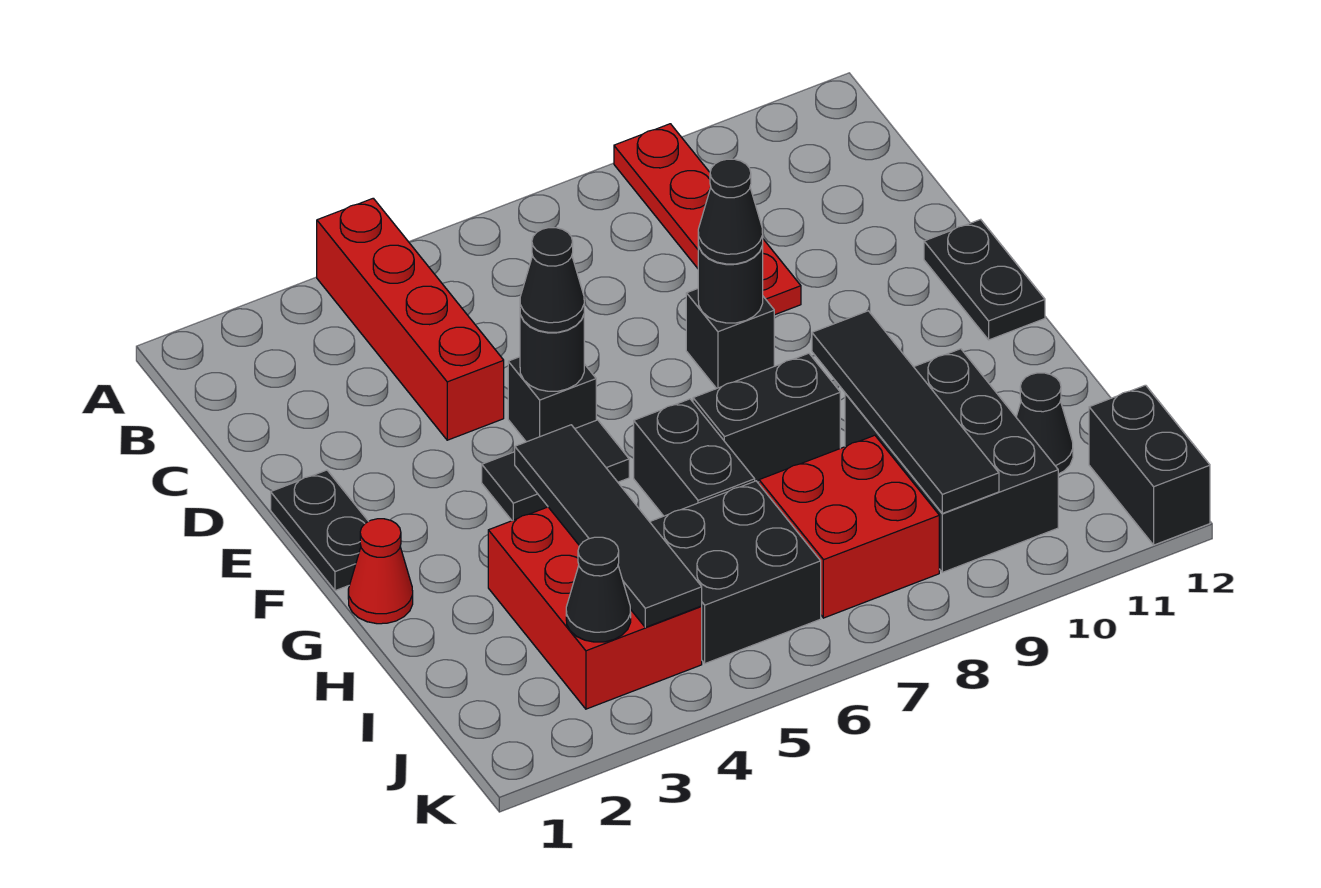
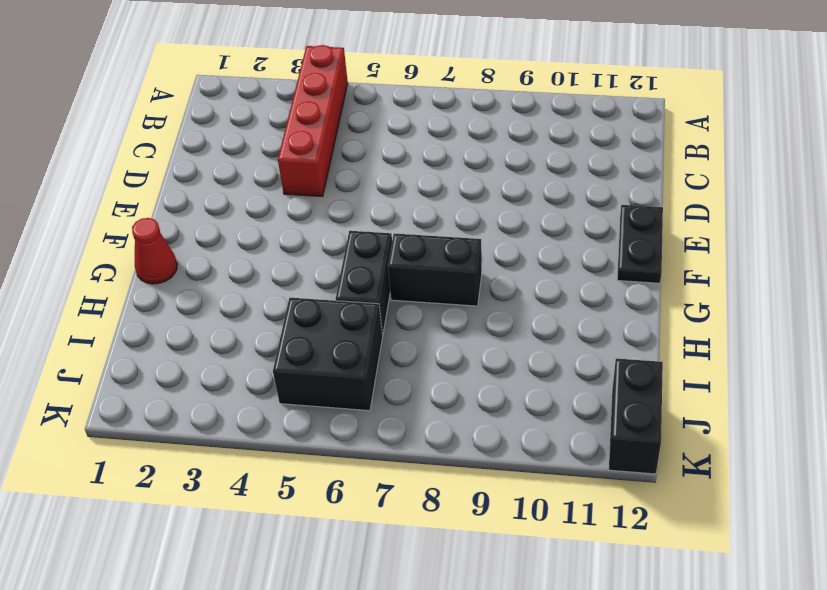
none -> red plate A9:D9 level 1
none -> black plate E1:F1 level 1
none -> black brick E5 level 1

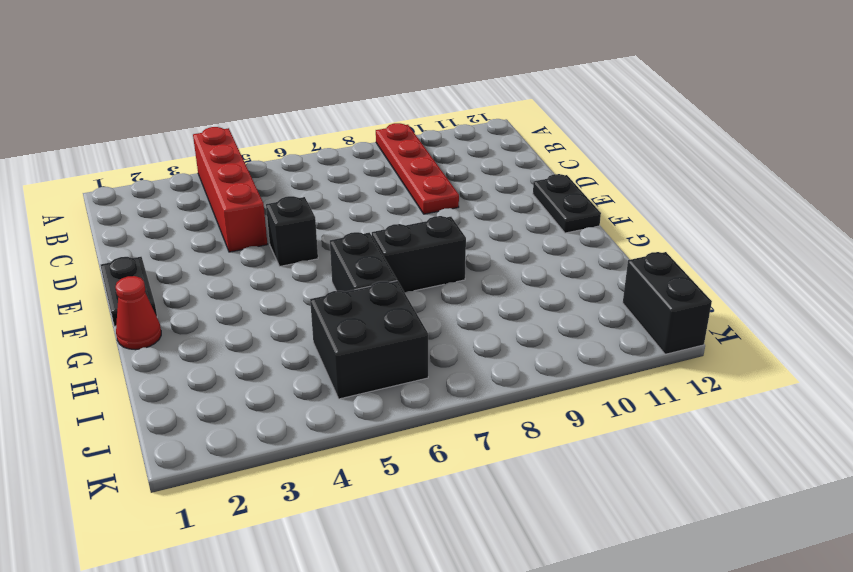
none -> black brick E8 level 1
none -> black tile F4:F5 level 1
none -> red brick H3:J4 level 1

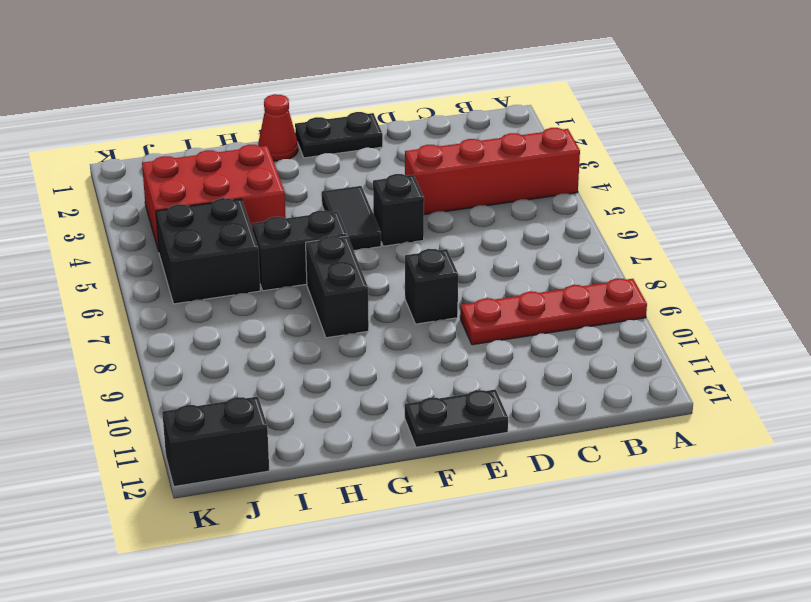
none -> black brick H9:J10 level 1
none -> red brick I7:J8 level 1
none -> black cone I11 level 1

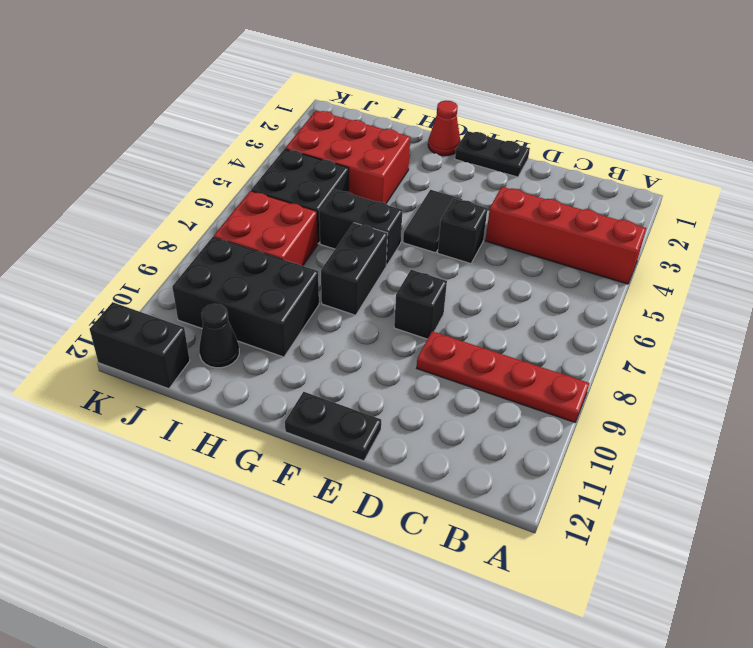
none -> black round brick E5 level 2
none -> black round brick E8 level 2
none -> black tile G4:J4 level 2

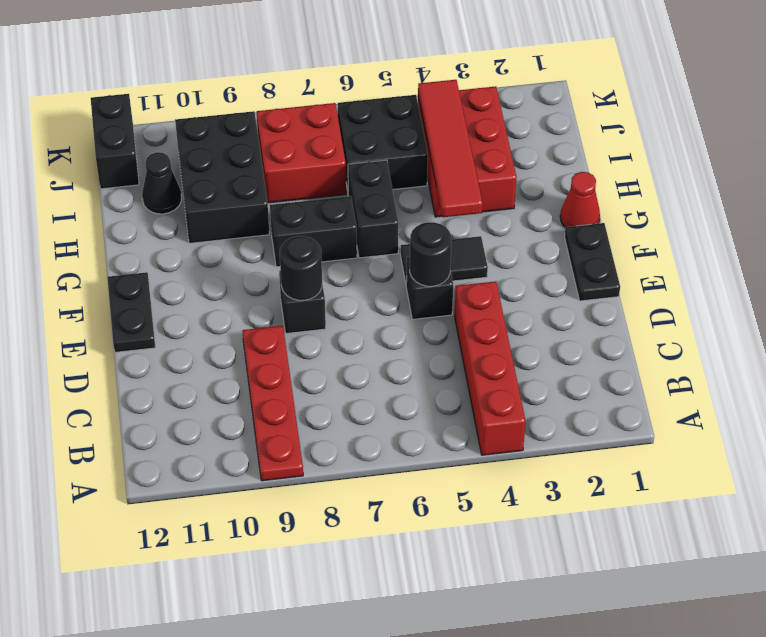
red tile G4:J4 level 2 -> black tile G4:J4 level 2
none -> black tile G9:J9 level 2
none -> black cone J3 level 2
none -> black cone E5 level 3

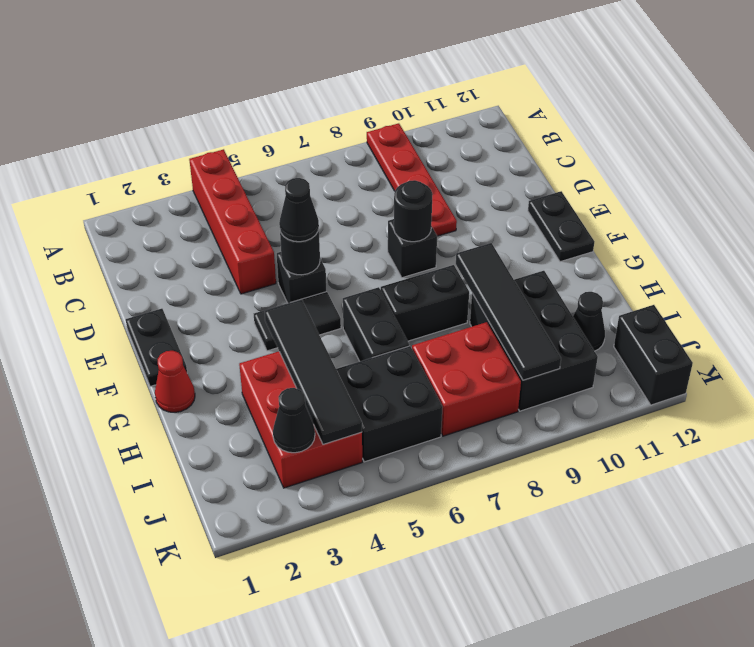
none -> black cone E8 level 3

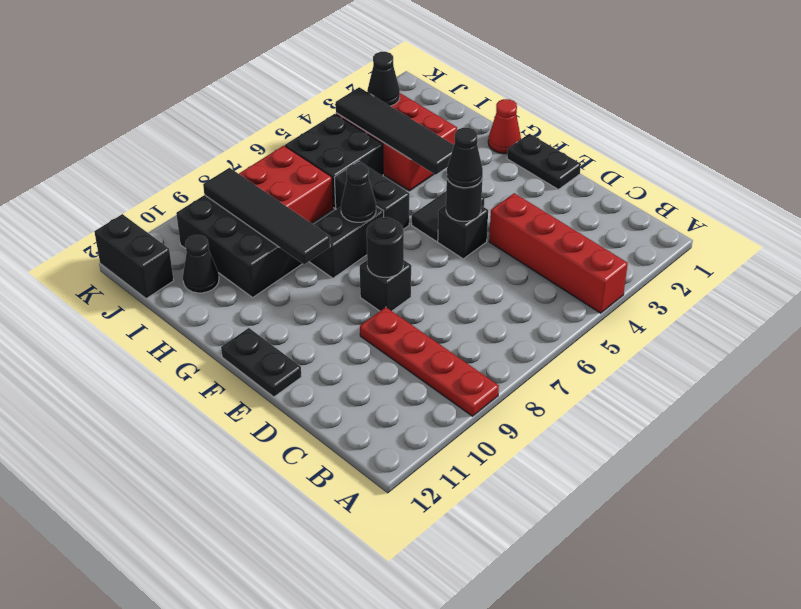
black cone G7 level 2 -> black cone E8 level 3

